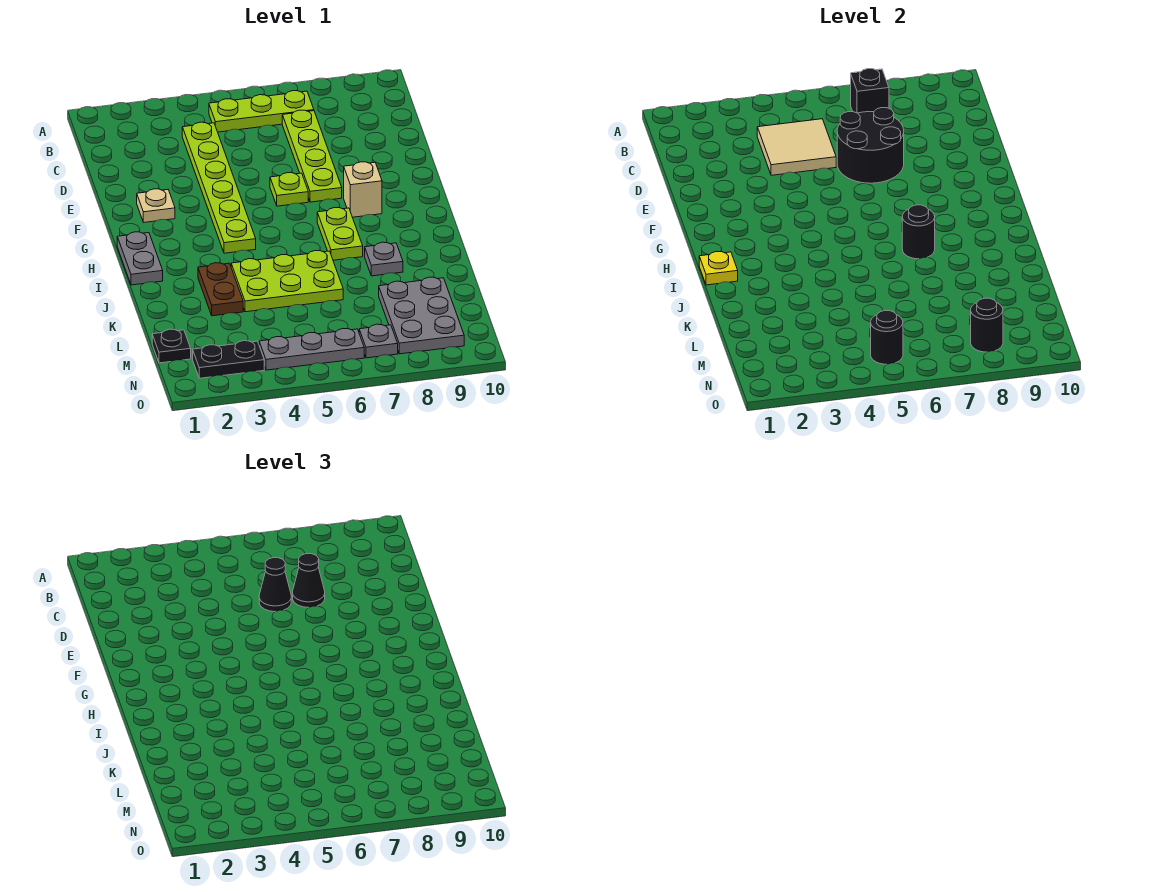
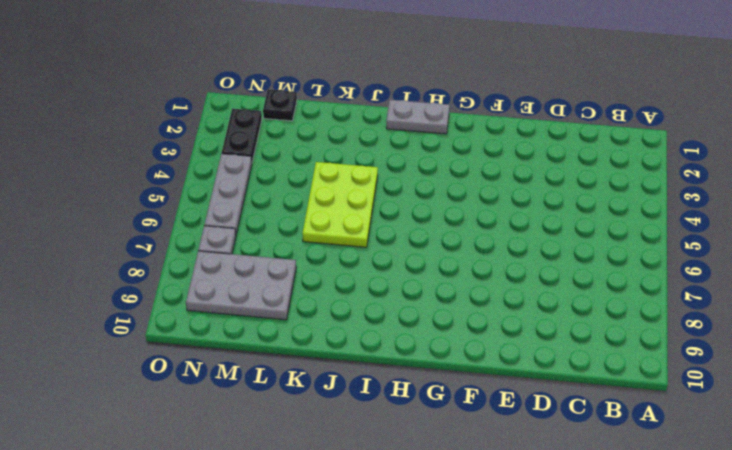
none -> lime plate B5:B7 level 1
none -> lime plate C4:H4 level 1
none -> lime plate C7:F7 level 1

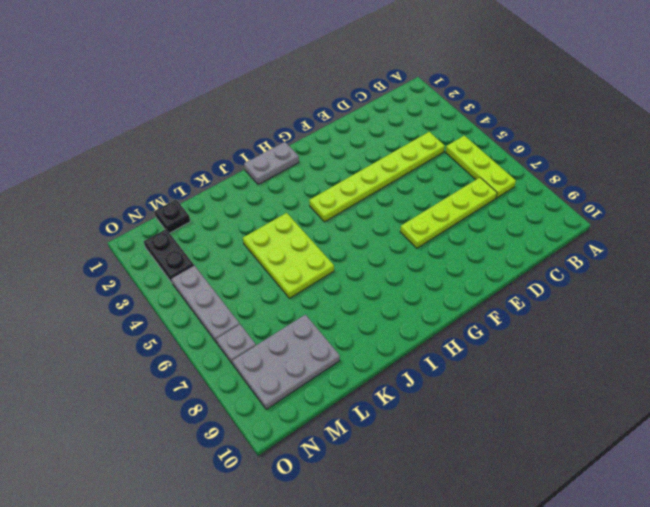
none -> tan plate F2 level 1
none -> lime plate F6 level 1
none -> tan brick G8 level 1

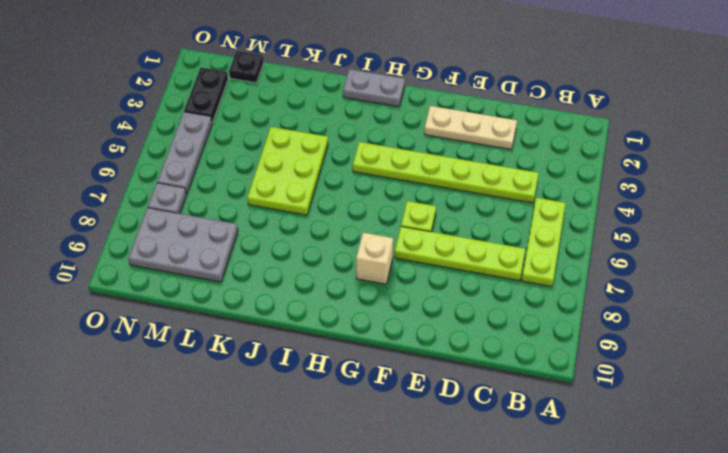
tan plate D2:F2 level 1 -> tan plate F2 level 1
none -> lime plate H7:I7 level 1
none -> brown plate J3:K3 level 1
none -> grey plate J8 level 1

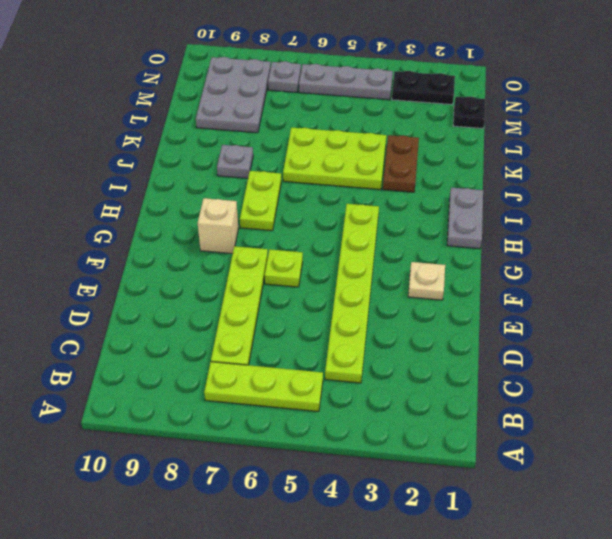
none -> black brick B7 level 2
none -> tan tile C4:D5 level 2
none -> black round brick D6:E7 level 2

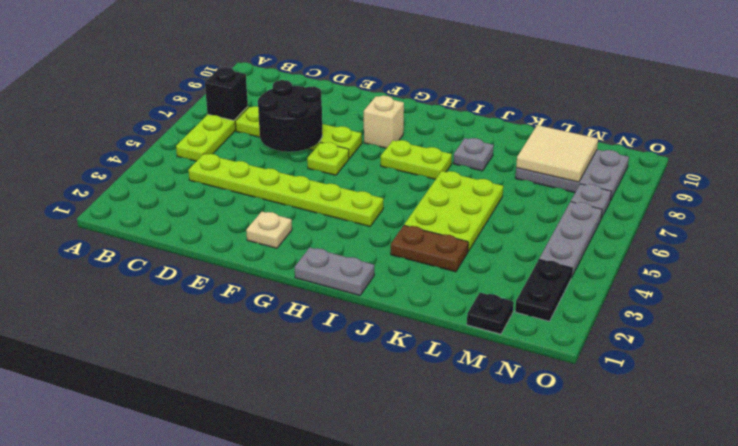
tan tile L8:M9 level 2 -> tan tile C4:D5 level 2
none -> yellow plate I1 level 2
none -> black round brick I7 level 2
none -> black round brick N5 level 2

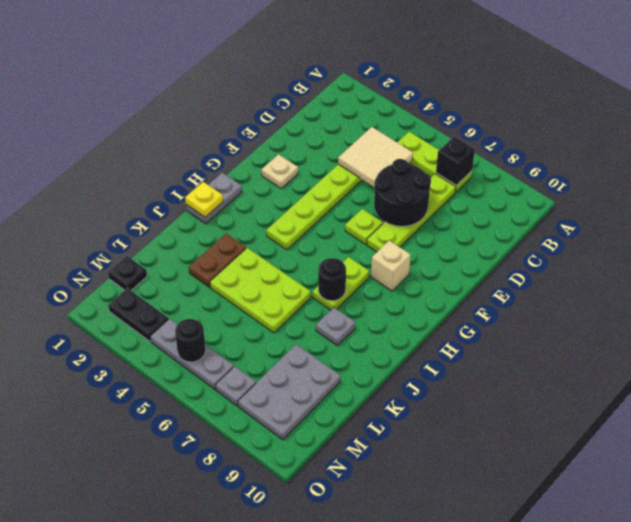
none -> black round brick N8 level 2
none -> black cone D6 level 3
none -> black cone D7 level 3

